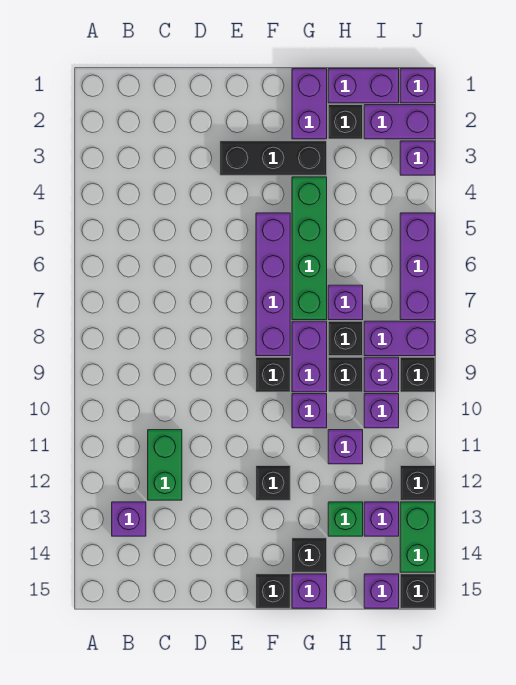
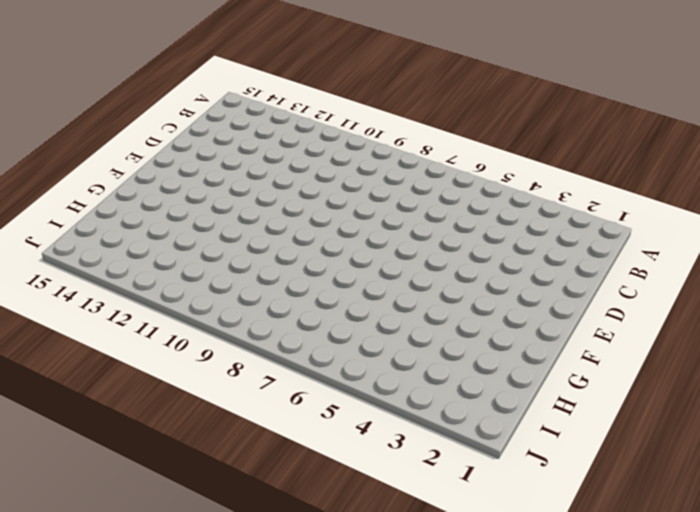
none -> purple brick B13 level 1
none -> green brick C11:C12 level 1
none -> black brick E3:G3 level 1
none -> purple brick F5:F8 level 1

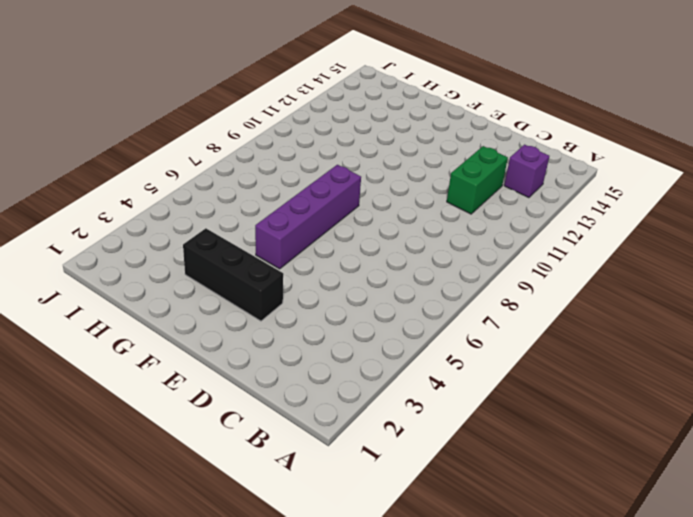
none -> black brick F9 level 1
none -> black brick F12 level 1
none -> black brick F15 level 1
none -> purple brick G1:G2 level 1

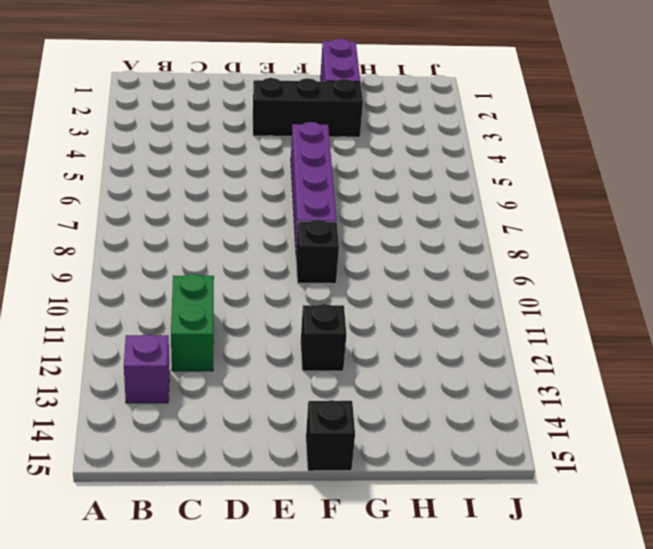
none -> green brick G4:G7 level 1
none -> purple brick G8:G9 level 1
none -> purple brick G10 level 1
none -> black brick G14 level 1

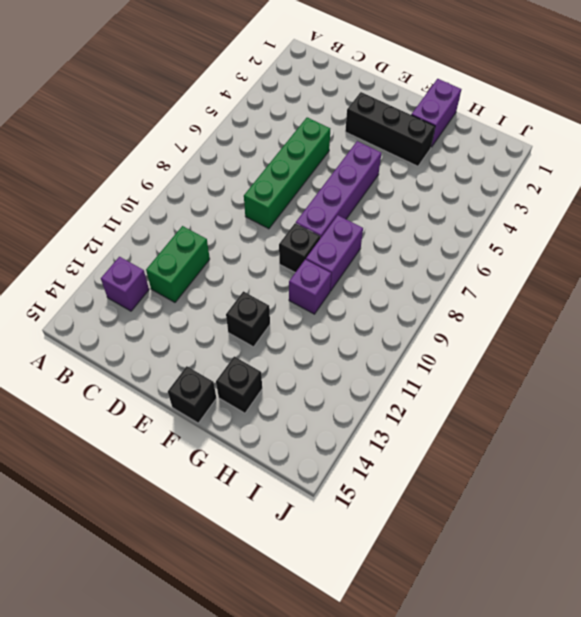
green brick D5:D8 level 1 -> green brick G4:G7 level 1
none -> purple brick G15 level 1
none -> purple brick H1:I1 level 1
none -> black brick H2 level 1
none -> purple brick H7 level 1

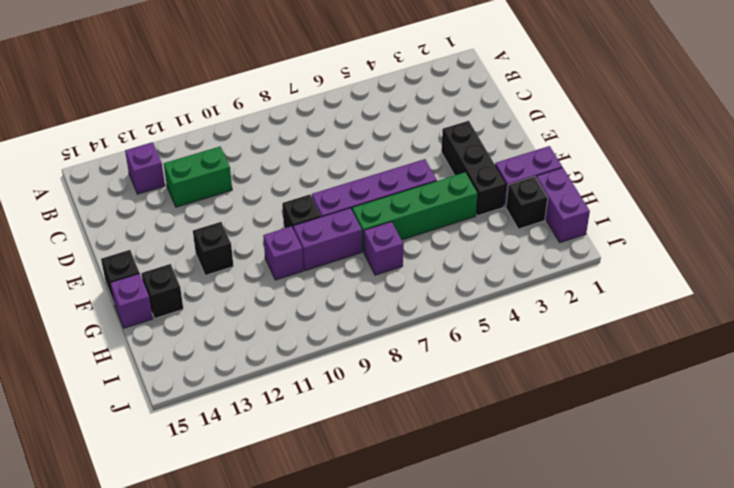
none -> black brick H8 level 1
none -> black brick H9 level 1
none -> purple brick H11 level 1
none -> green brick H13 level 1

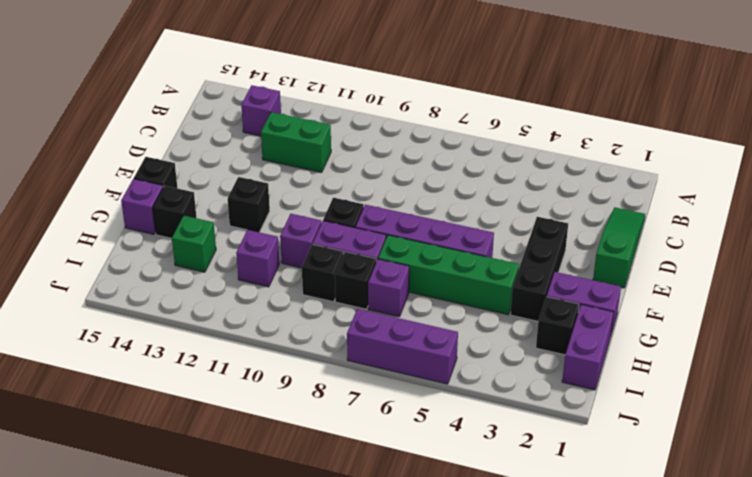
green slope C1:E1 level 1 top E -> none
none -> purple brick I2:J2 level 1
none -> purple brick I8:J8 level 1
none -> purple brick I9 level 1
none -> purple brick I10 level 1

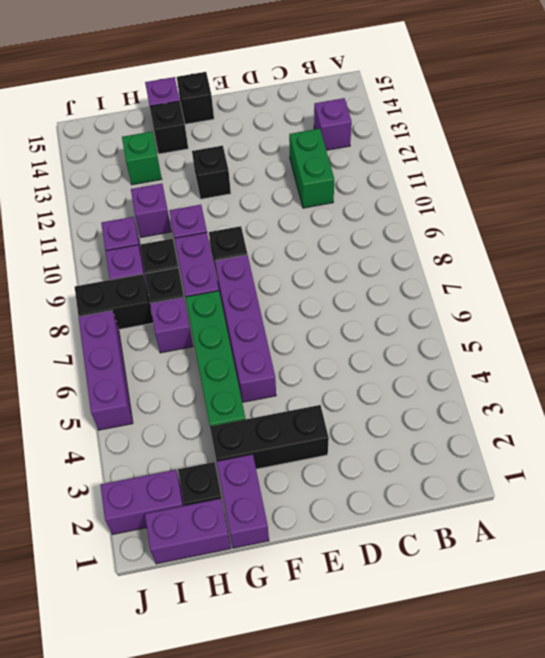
black brick I8:J8 level 1 -> purple brick I8:J8 level 1
none -> purple brick I13 level 1
none -> purple brick I15 level 1
none -> purple brick J1 level 1
none -> purple brick J3 level 1

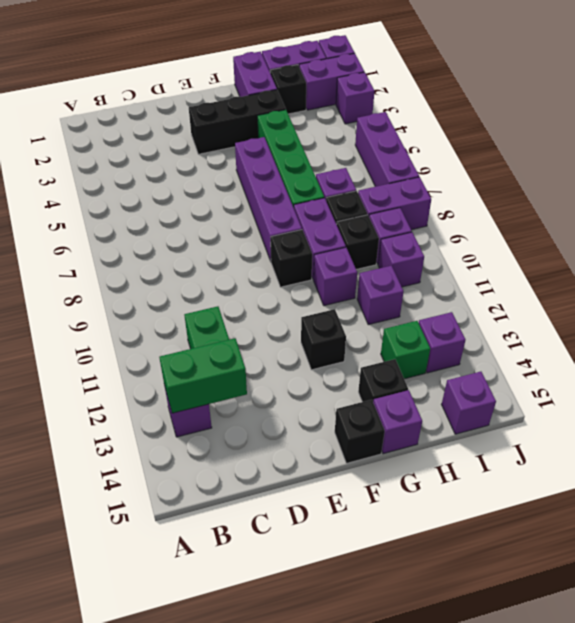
green brick B13:C13 level 2 -> green brick J13:J14 level 1
none -> black brick J9 level 1
none -> black brick J12 level 1
none -> black brick J15 level 1

